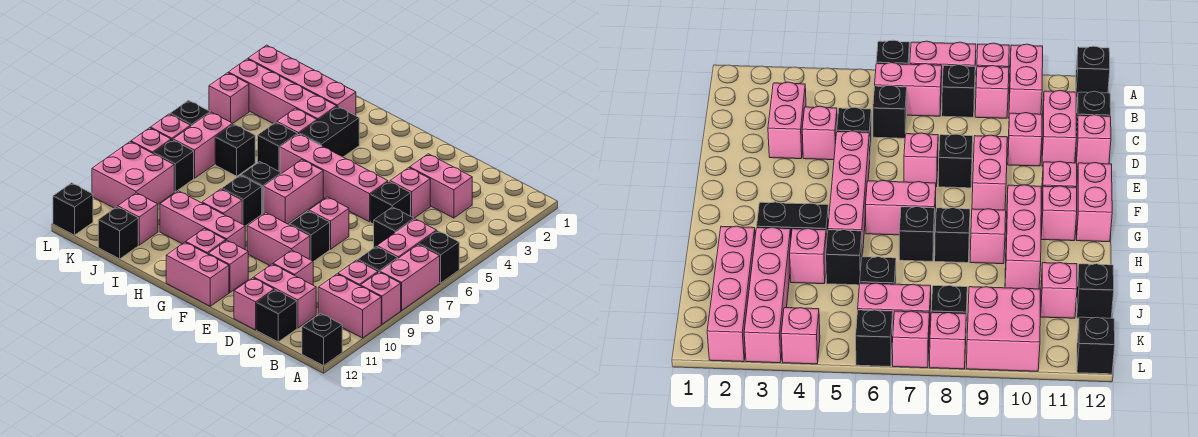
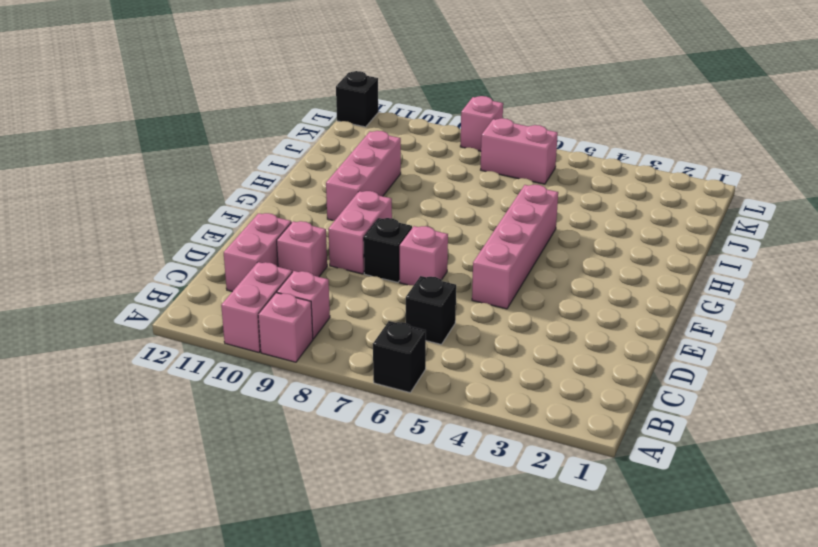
none -> pink brick A7:A8 level 1
none -> black brick A12 level 1
none -> pink brick B6:B7 level 1
none -> black brick B8 level 1

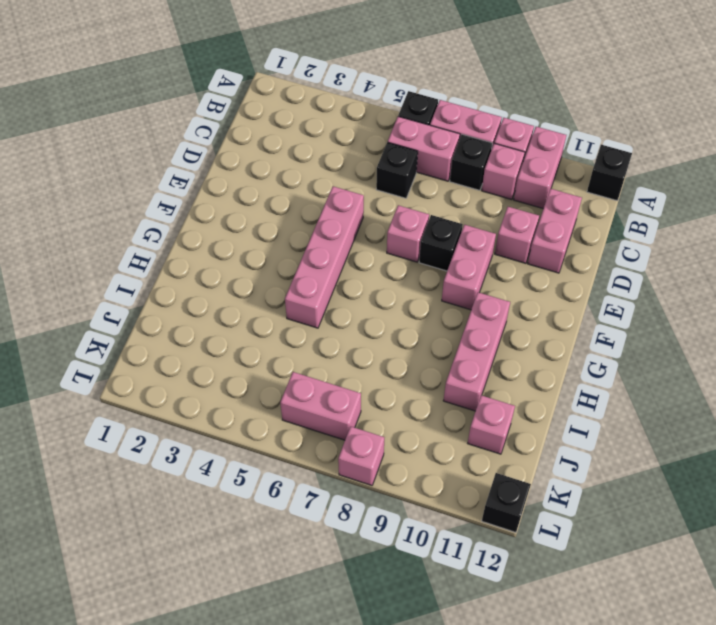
none -> pink brick C3:D3 level 1
none -> black brick C12 level 1
none -> pink brick D4 level 1
none -> black brick D5 level 1

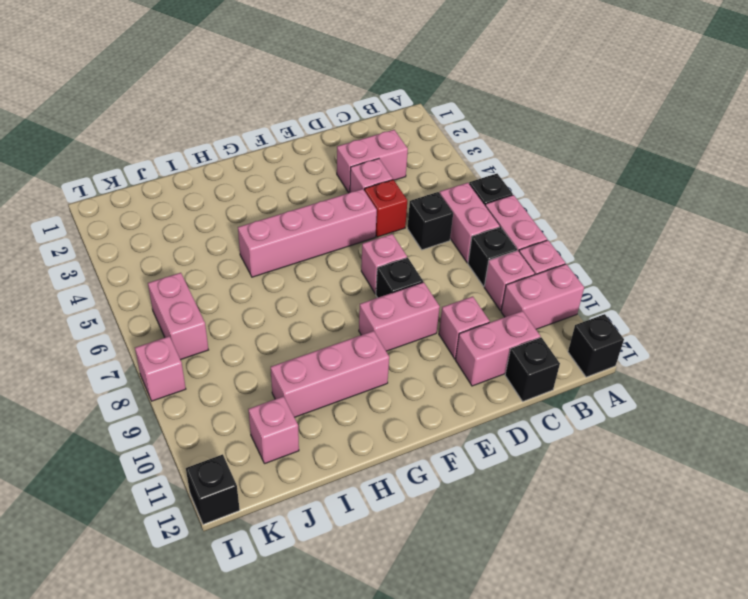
red brick D5 level 1 -> black brick D5 level 1
none -> pink brick D12 level 1
none -> pink brick F11 level 1
none -> pink brick F12:G12 level 1
none -> pink brick G6:G7 level 1

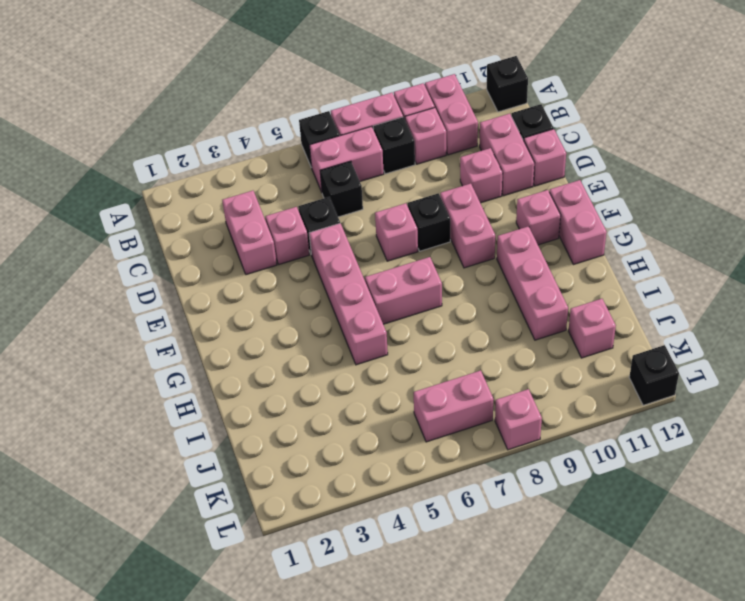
none -> pink brick G11 level 1
none -> black brick H3:H4 level 1
none -> black brick H7 level 1
none -> black brick H8 level 1

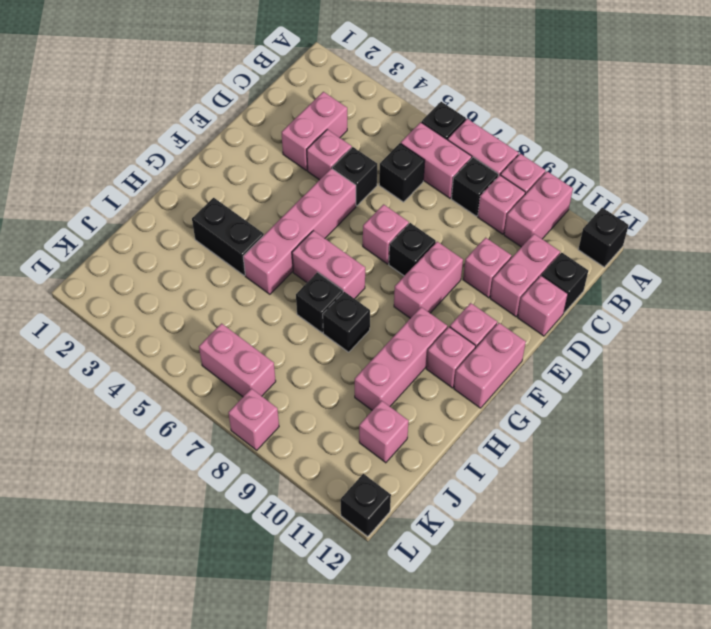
none -> pink brick H9 level 1
none -> pink brick I2:L2 level 1
none -> pink brick I3:L3 level 1
none -> pink brick I4 level 1

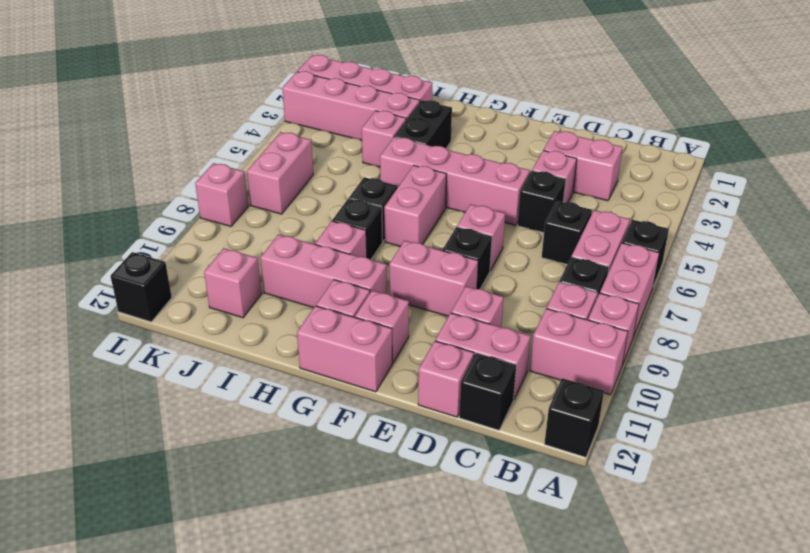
none -> black brick I5 level 1
none -> black brick J6 level 1
none -> black brick J12 level 1
none -> black brick K8 level 1

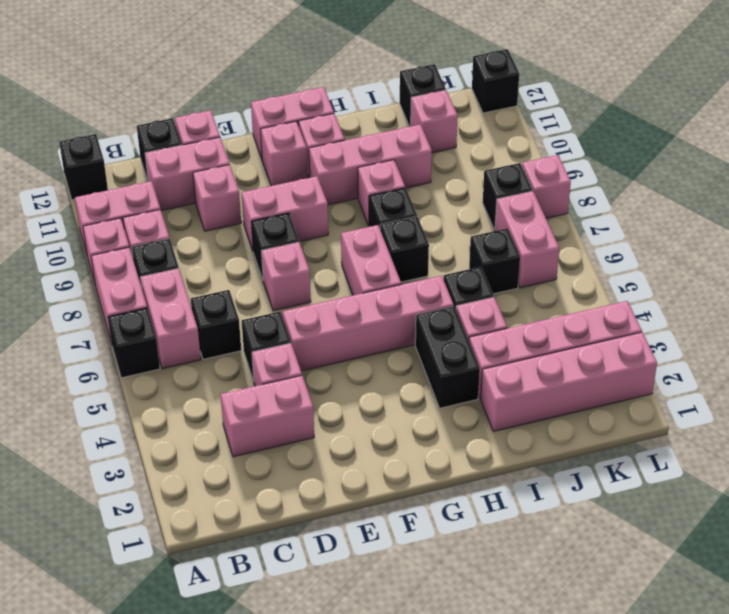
none -> pink brick K9:L10 level 1
none -> pink brick L4 level 1
none -> black brick L6 level 1
none -> pink brick L7 level 1

